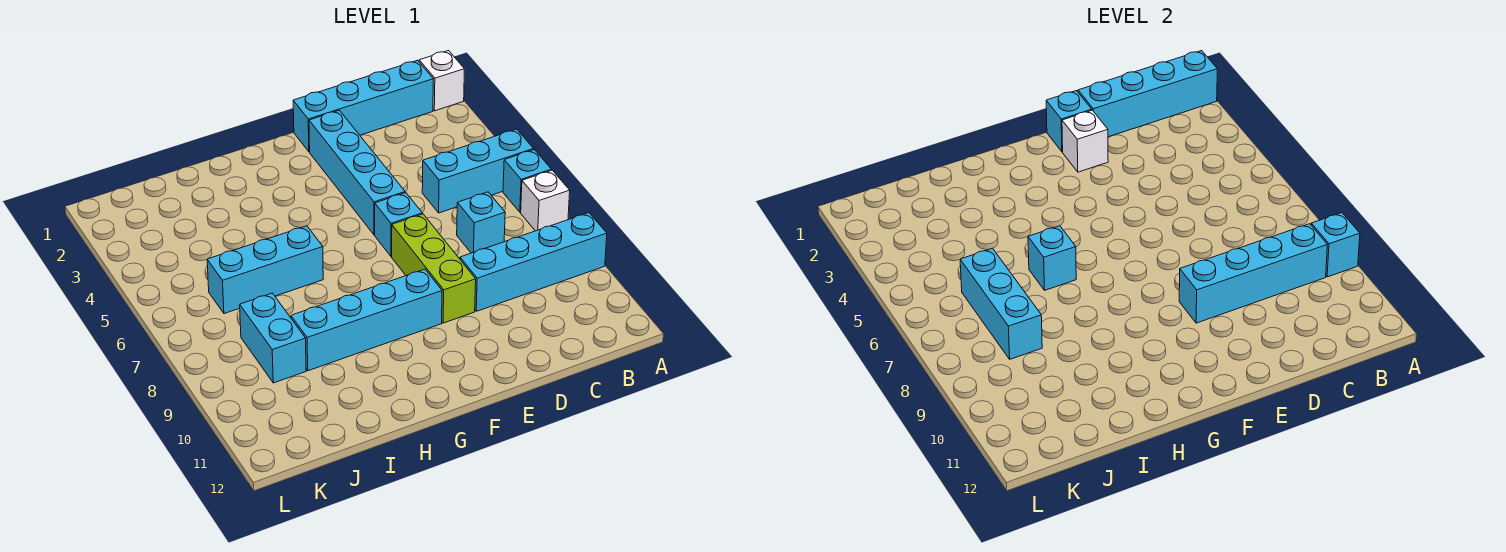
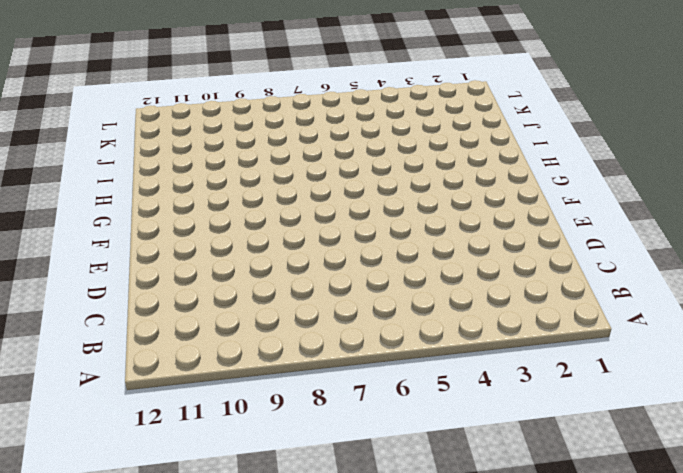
none -> white brick A1 level 1
none -> cyan brick A5:C5 level 1
none -> cyan brick A6 level 1

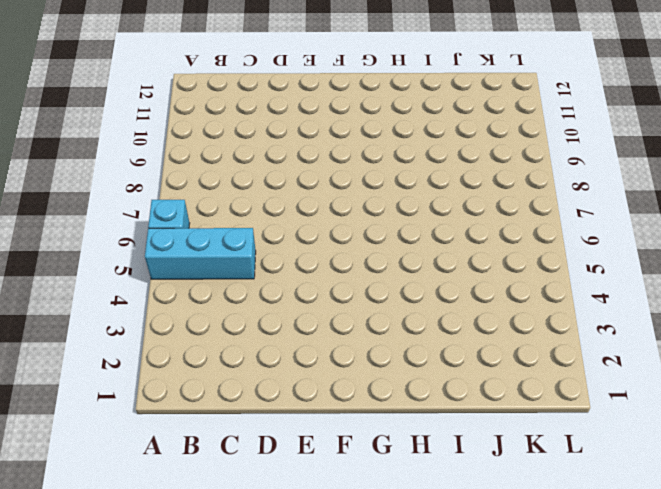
none -> white brick A1 level 1
none -> white brick A7 level 1
none -> cyan brick A9:D9 level 1

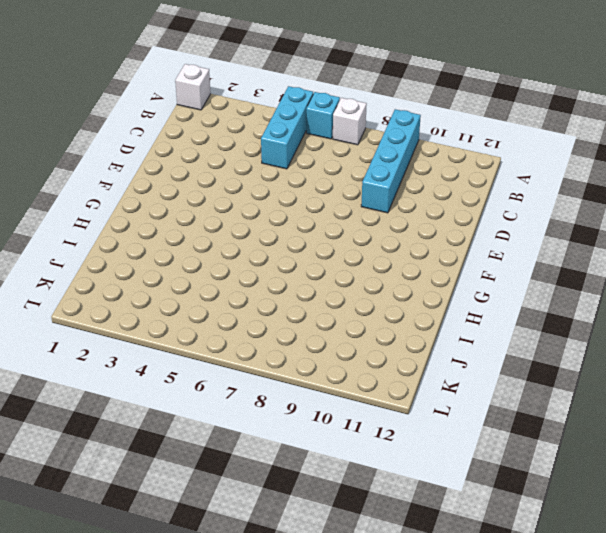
none -> cyan brick B1:E1 level 1
none -> cyan brick C7 level 1
none -> cyan brick E2:E5 level 1

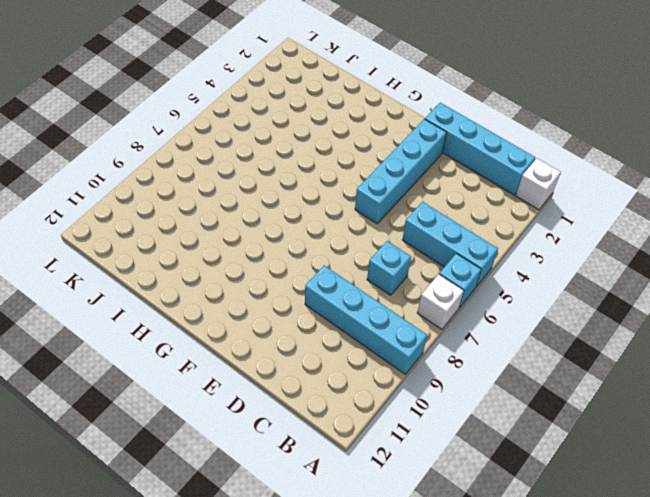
none -> cyan brick E6 level 1
none -> lime brick E7:E9 level 1
none -> cyan brick F9:I9 level 1

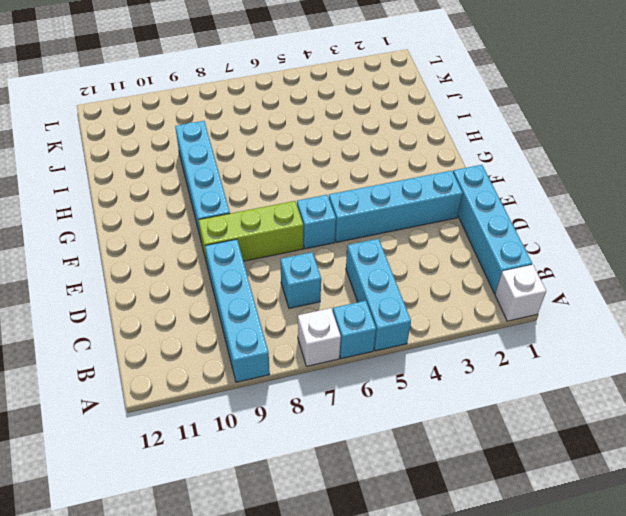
none -> cyan brick H6:J6 level 1
none -> cyan brick J8:J9 level 1
none -> cyan brick A1:D1 level 2

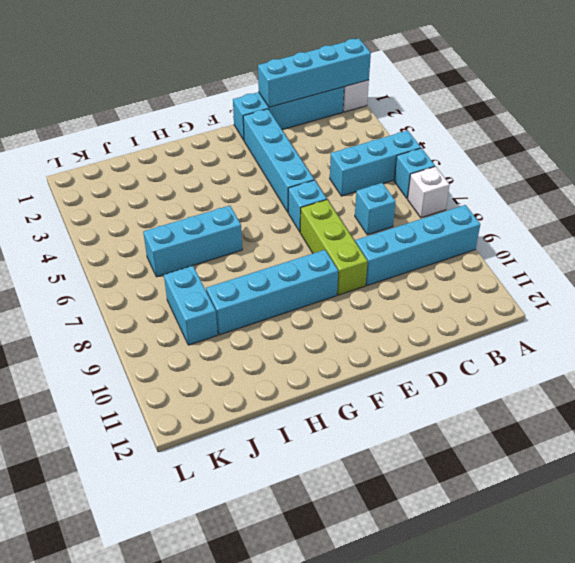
none -> cyan brick A9 level 2
none -> cyan brick B9:E9 level 2
none -> cyan brick E1 level 2

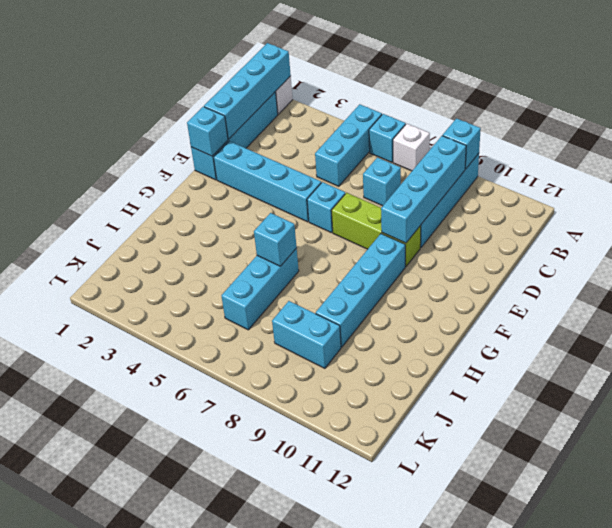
none -> white brick E2 level 2
none -> cyan brick J6:J8 level 2

